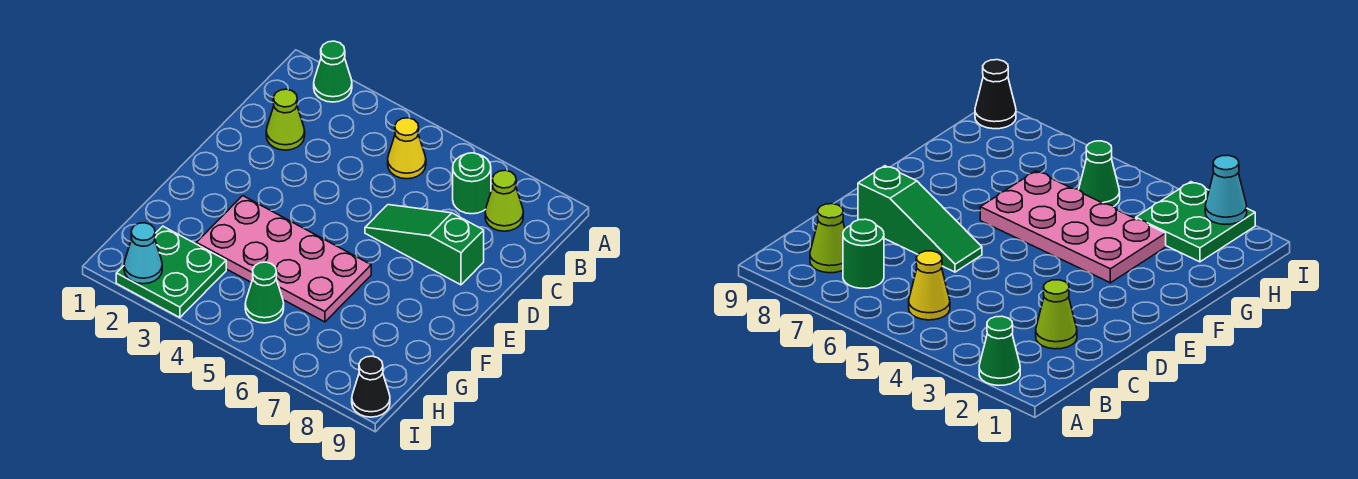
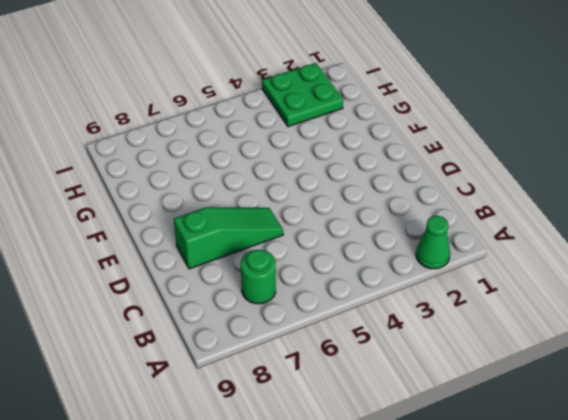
none -> yellow cone B5 level 1
none -> lime cone B8 level 1

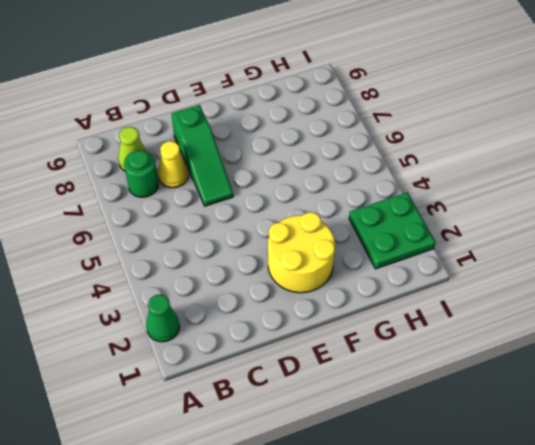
yellow cone C7 level 1 -> yellow cone B5 level 1
yellow round brick E2:F3 level 1 -> pink plate F3:G6 level 1
none -> lime cone C2 level 1
none -> green cone H5 level 1

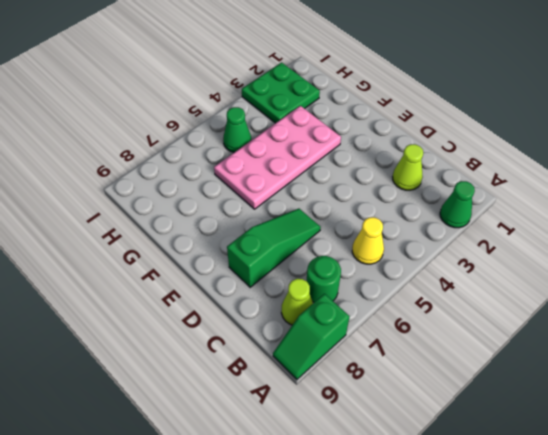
green slope A8:A9 level 1 top 8 -> none
none -> black cone I9 level 1
none -> cyan cone I2 level 2

